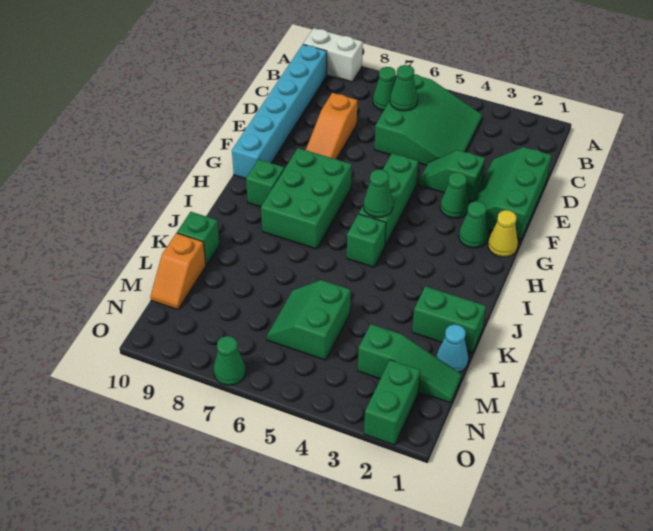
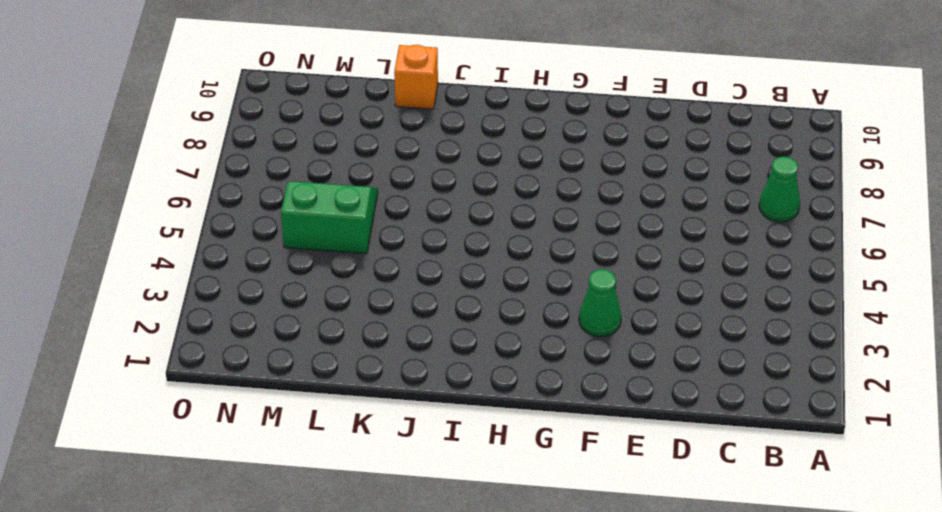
orange brick K10 level 1 -> green brick K10 level 1
none -> white brick A9:A10 level 1
none -> green slope B4:D6 level 1 top 6
none -> cyan brick B10:G10 level 1

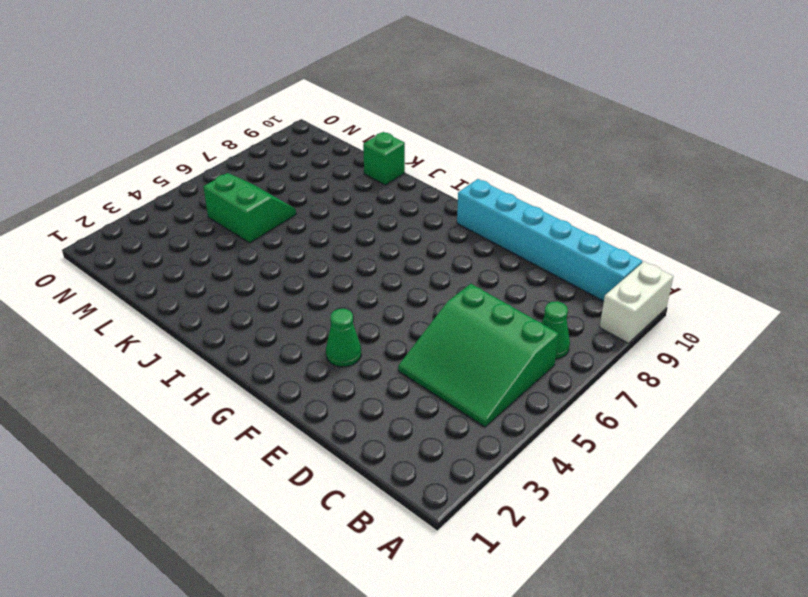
none -> green slope D1:F2 level 1 top 1
none -> orange slope D8:F8 level 1 top D
none -> green slope E3:E4 level 1 top 3

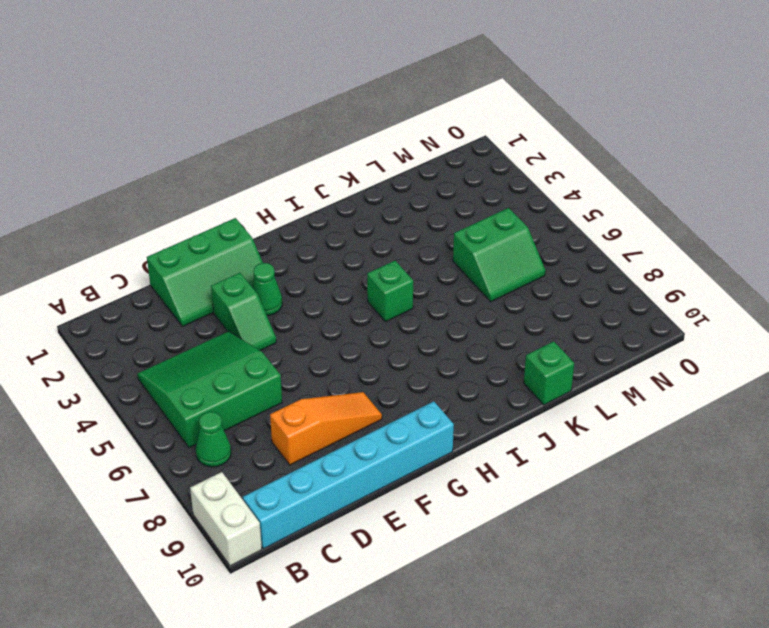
none -> green brick F5:H5 level 1
none -> yellow cone G1 level 1
none -> green cone G2 level 1

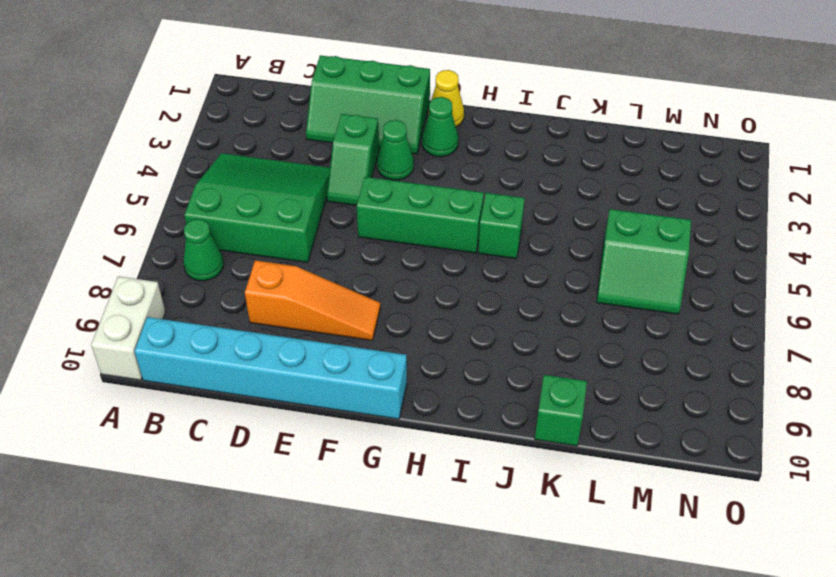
none -> green brick G7:I8 level 1
none -> green brick H9 level 1
none -> green brick K1:K2 level 1

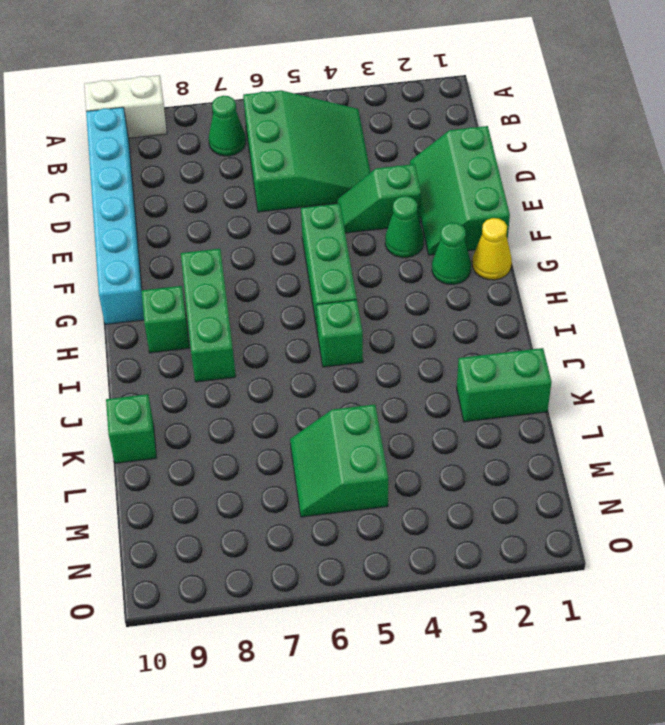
green brick G8:I8 level 1 -> green brick G7:I8 level 1
none -> orange slope D8:F8 level 1 top D
none -> cyan cone L1 level 1
none -> orange slope L10:M10 level 1 top L

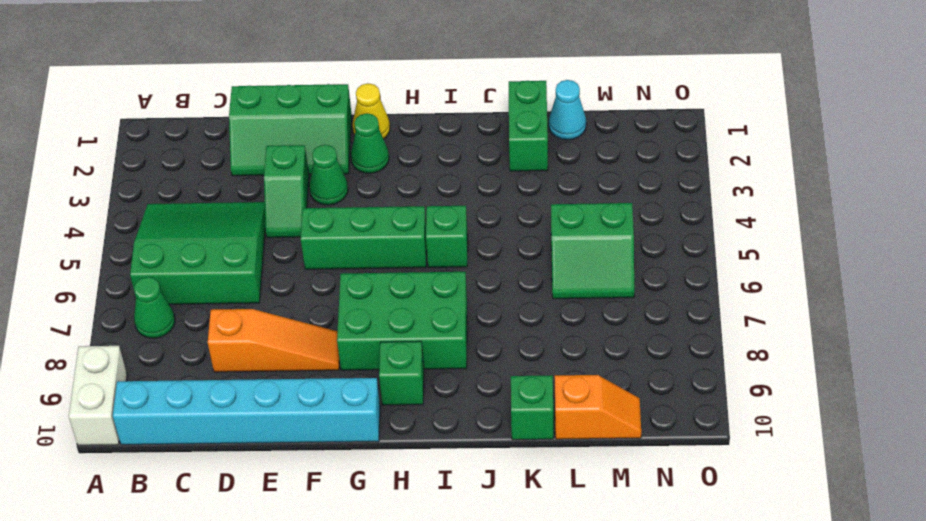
none -> green slope M1:M3 level 1 top 3
none -> green brick N2:O2 level 1
none -> green cone O7 level 1

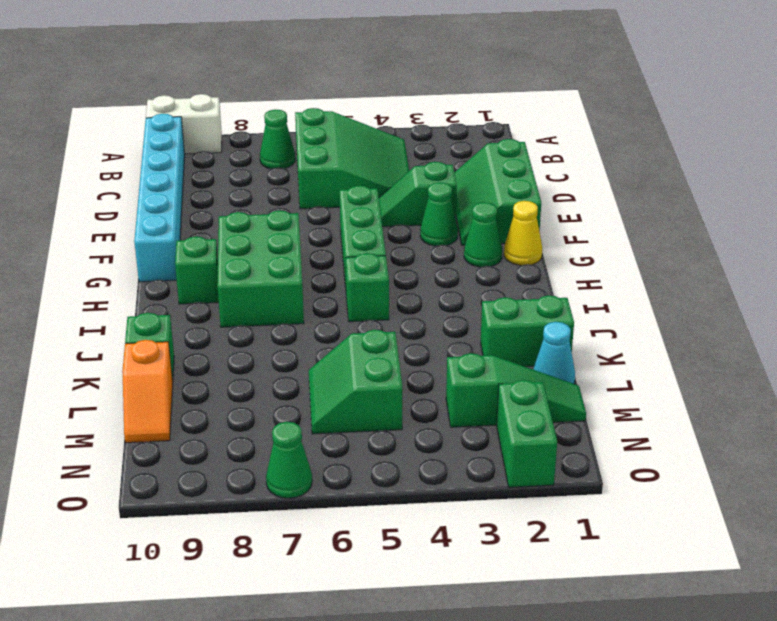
none -> orange slope D8:F8 level 1 top D
none -> green cone C6 level 2
none -> green cone H5 level 2

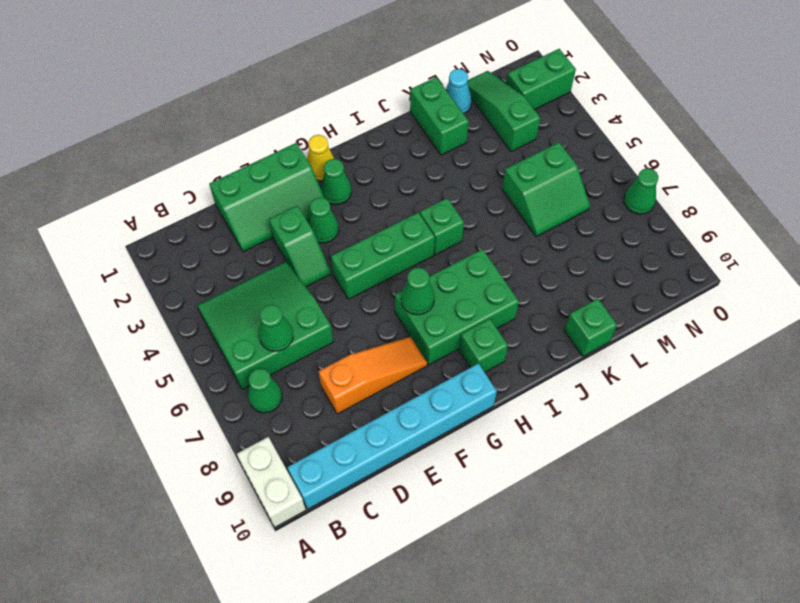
green cone G7 level 2 -> green cone H5 level 2
none -> orange slope L10:M10 level 1 top L

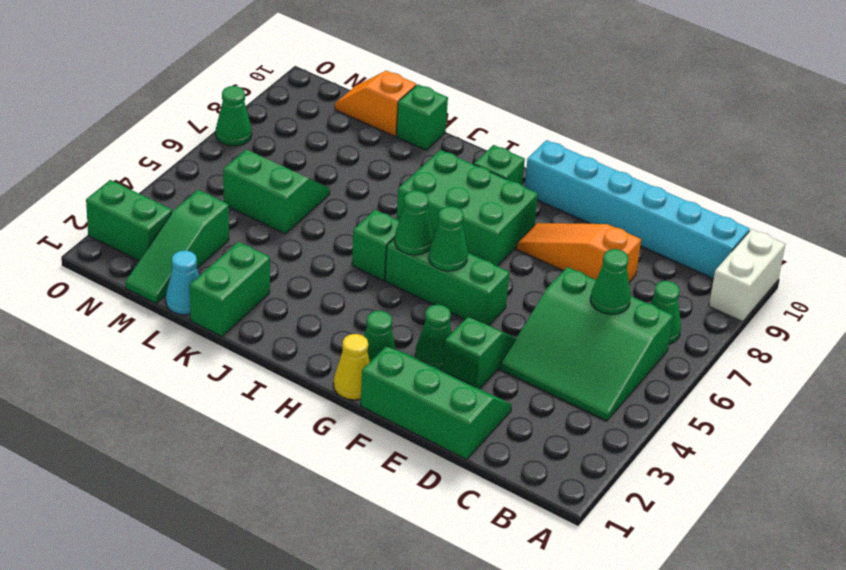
green cone G5 level 2 -> none

